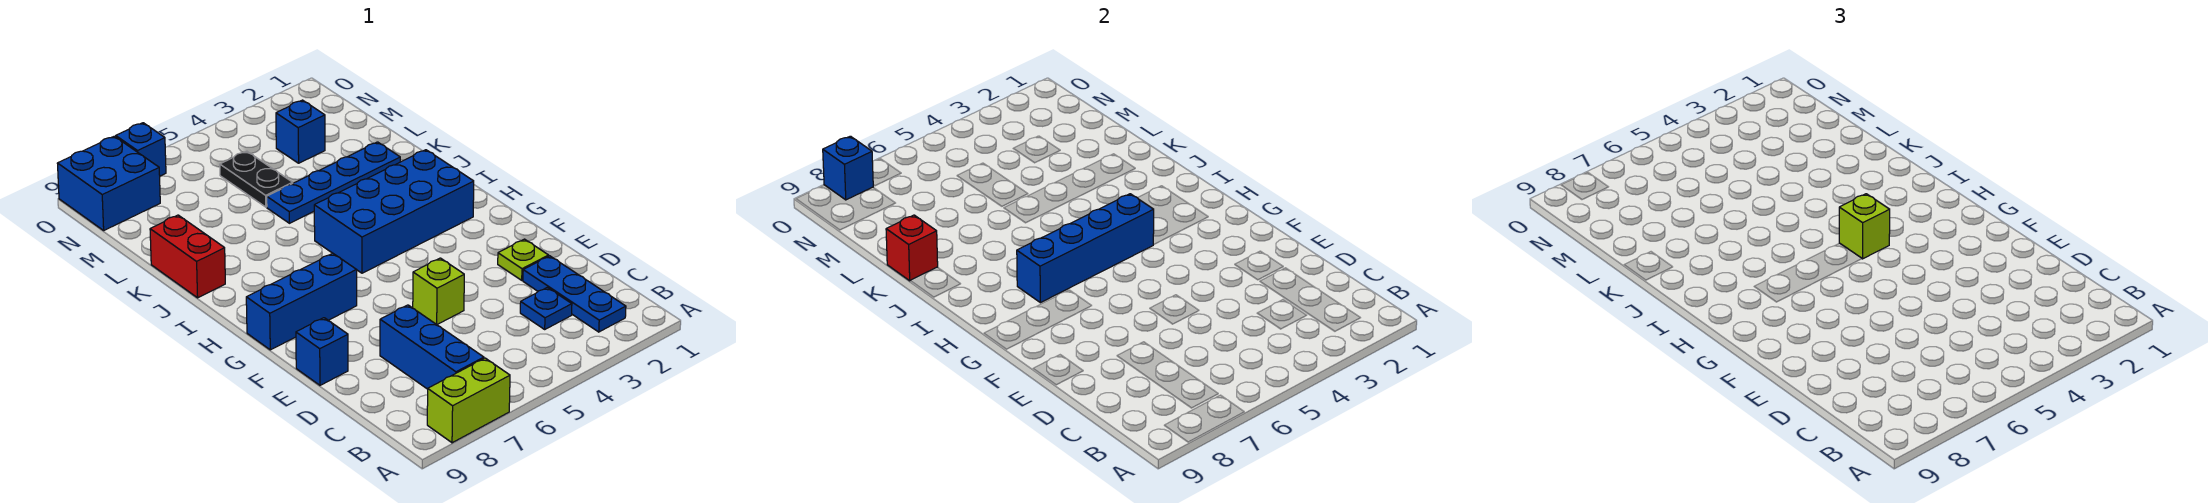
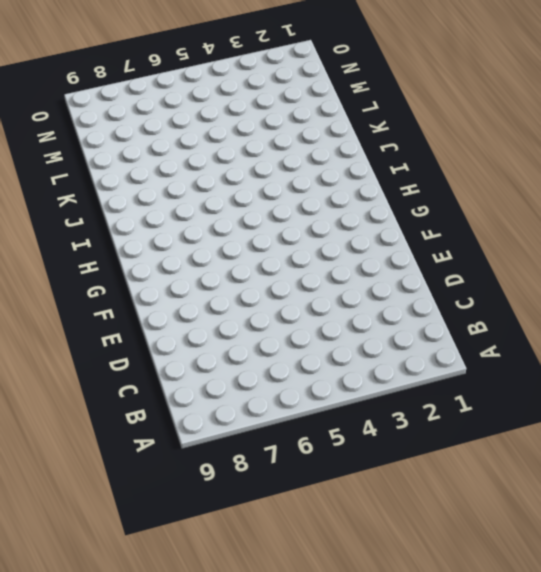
none -> lime brick A7:A8 level 1
none -> blue plate B2:D2 level 1
none -> blue brick B7:D7 level 1

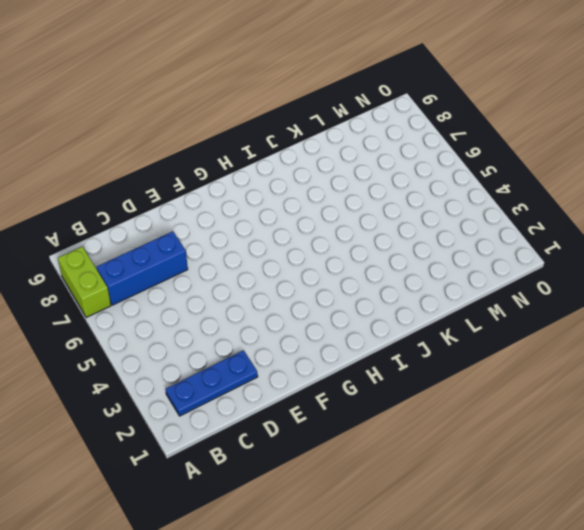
none -> blue plate C3 level 1
none -> lime plate E2 level 1
none -> lime brick E5 level 1

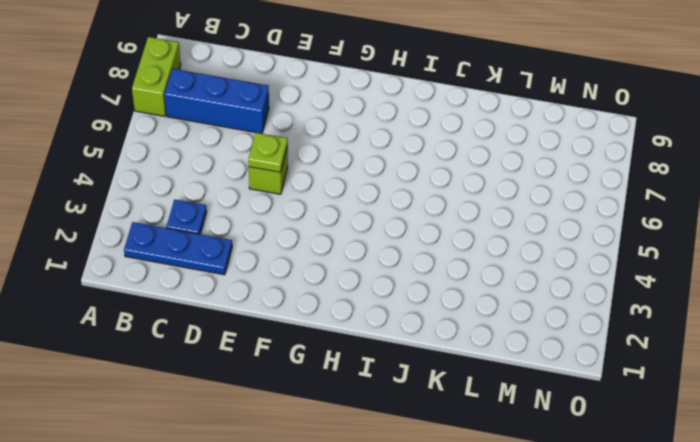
lime plate E5 level 2 -> lime plate E2 level 1
none -> blue brick E9 level 1
none -> blue brick G7:G9 level 1
none -> blue brick H2:I5 level 1

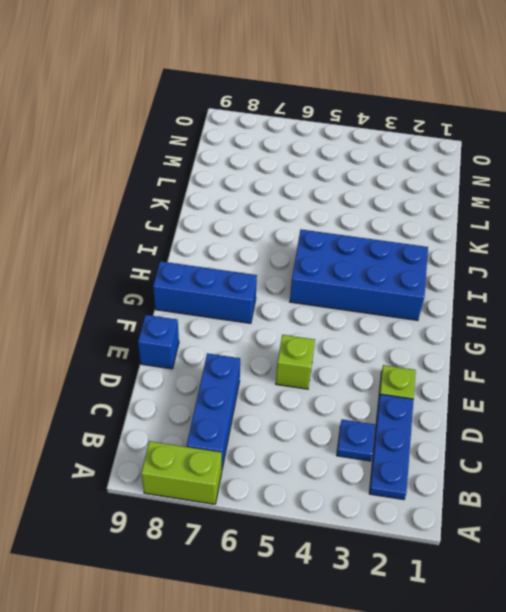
none -> red brick J9:K9 level 1
none -> blue plate K2:K5 level 1
none -> black plate L5:M5 level 1

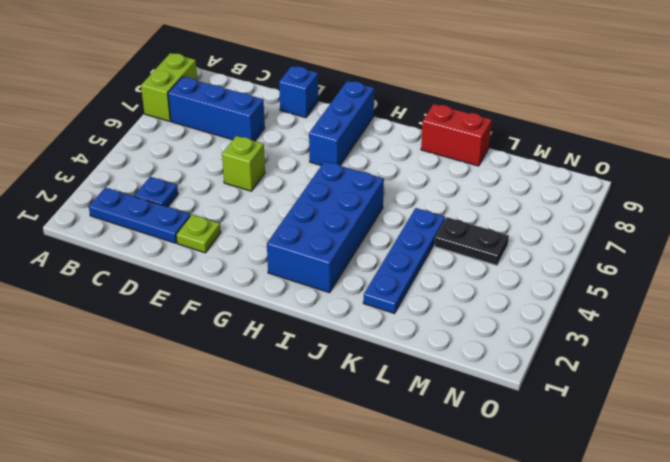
none -> blue brick M3 level 1
none -> blue brick N8:O9 level 1
none -> blue brick O7 level 1

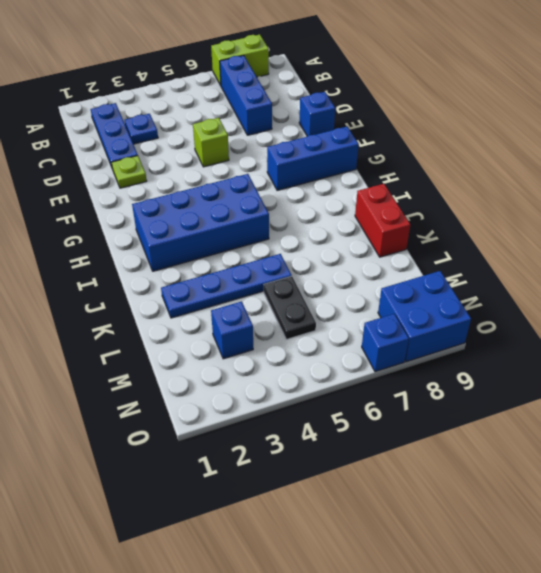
none -> blue brick H4:H7 level 2
none -> red brick K9 level 2
none -> blue brick O8 level 2

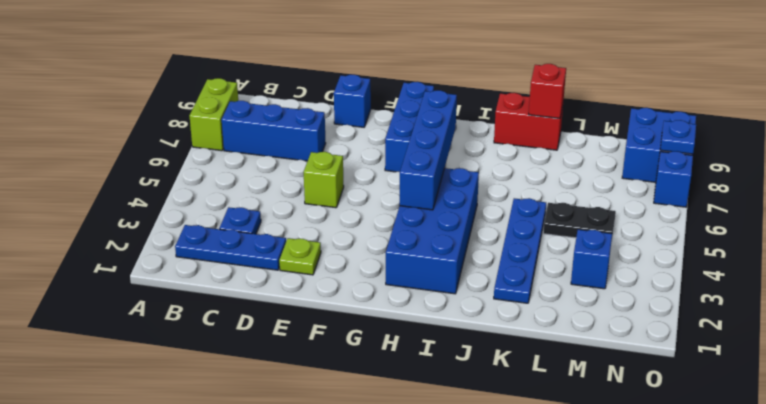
blue plate O8 level 2 -> blue brick O8 level 2
none -> lime brick H4 level 3

